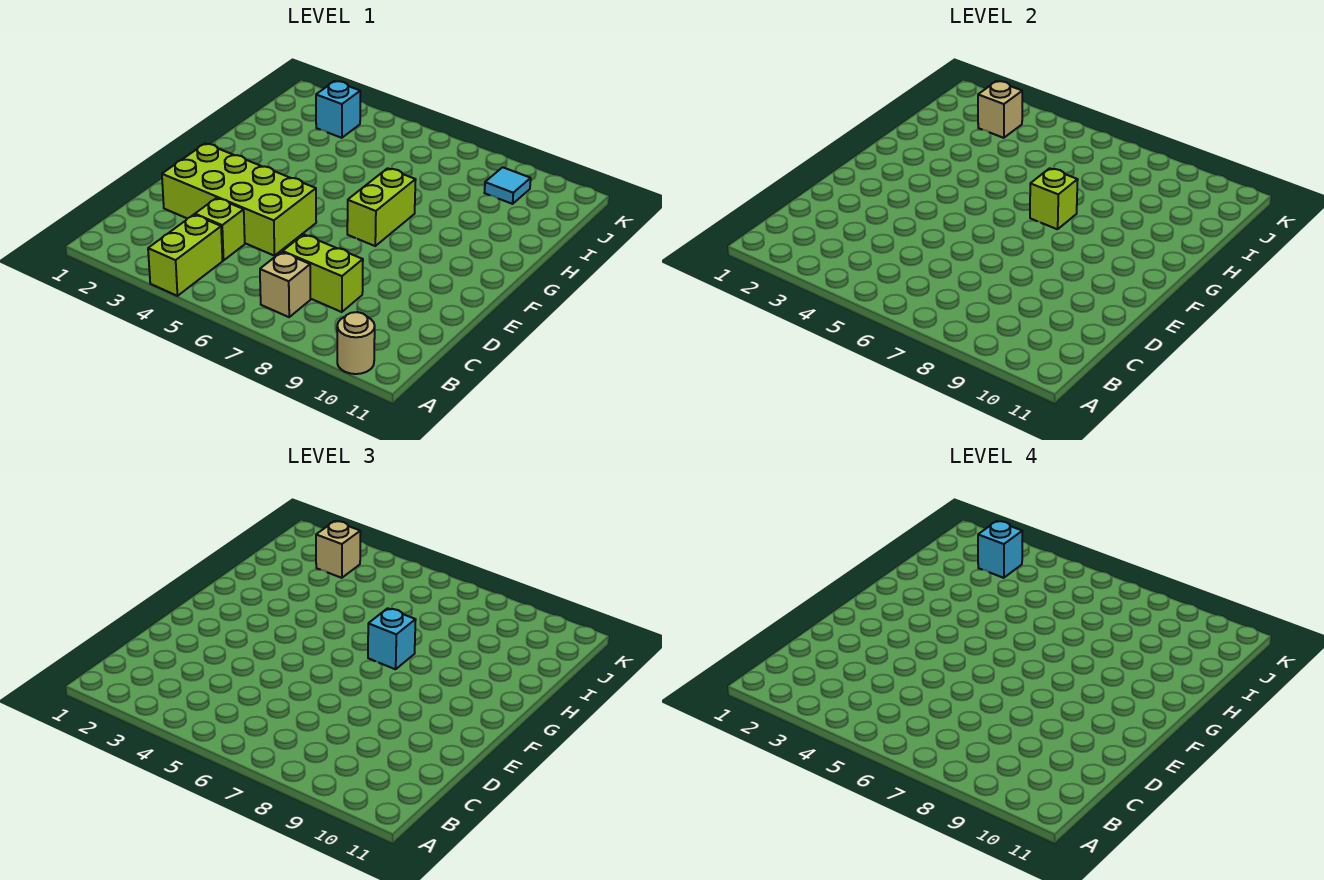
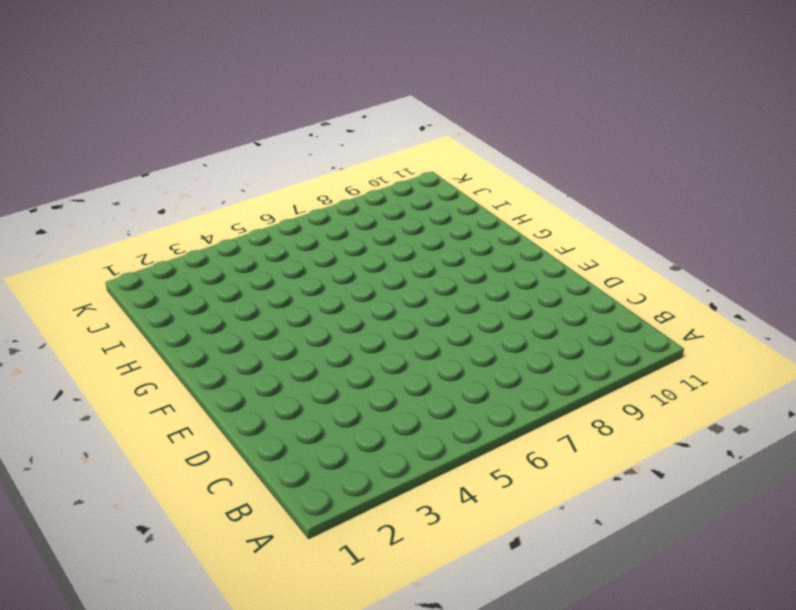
none -> lime brick A4:B4 level 1
none -> tan round brick A10 level 1
none -> tan brick B7 level 1

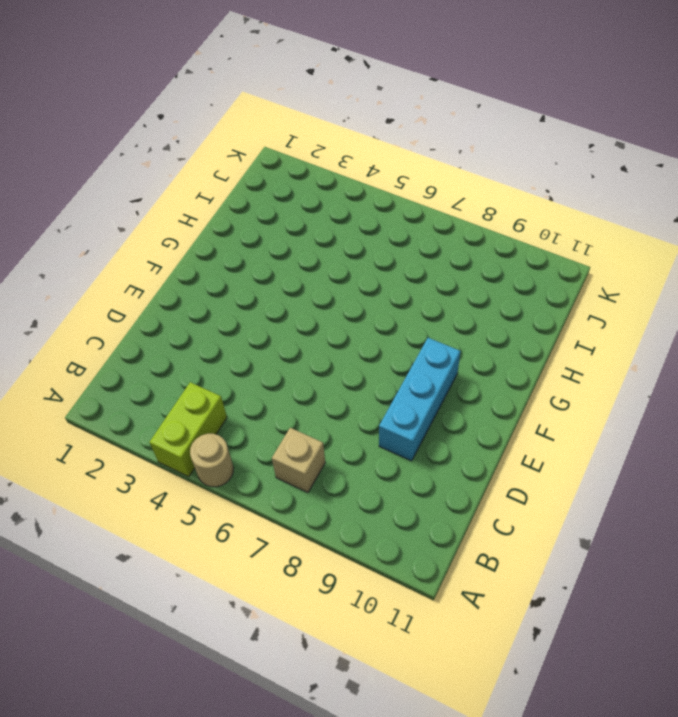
tan round brick A5 level 1 -> tan round brick A10 level 1
cyan brick D9:F9 level 1 -> none
none -> lime brick C4 level 1
none -> lime brick C7:C8 level 1
none -> lime brick D2:E5 level 1

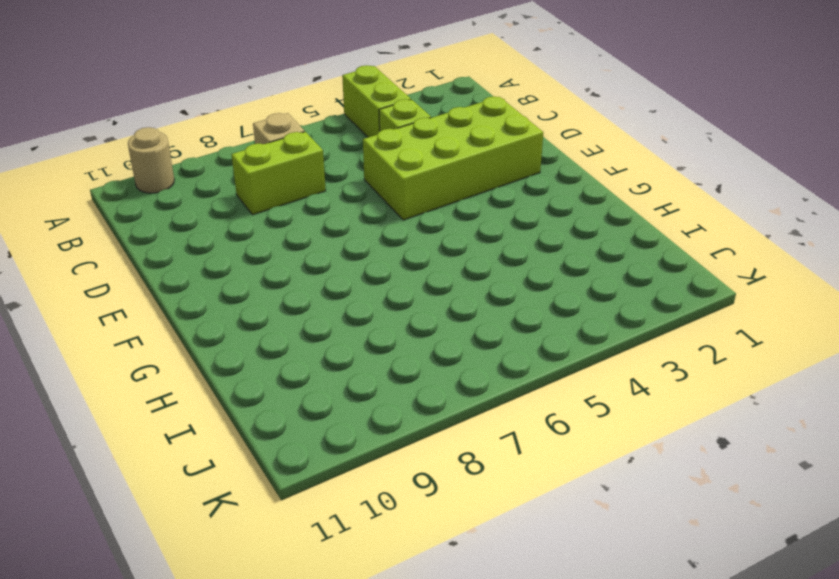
none -> lime brick F7:G7 level 1
none -> cyan brick J3 level 1
none -> cyan tile J9 level 1

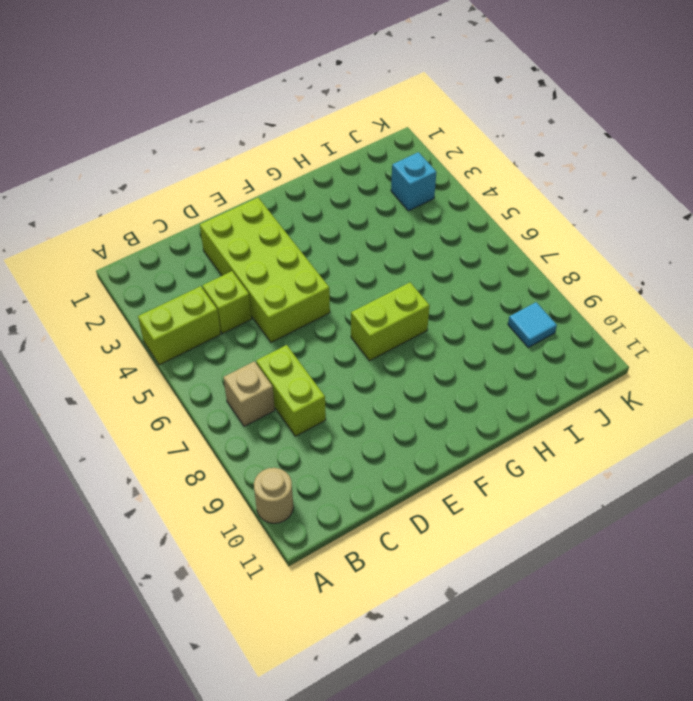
none -> lime brick G7 level 2
none -> tan brick J3 level 2
none -> cyan brick G7 level 3

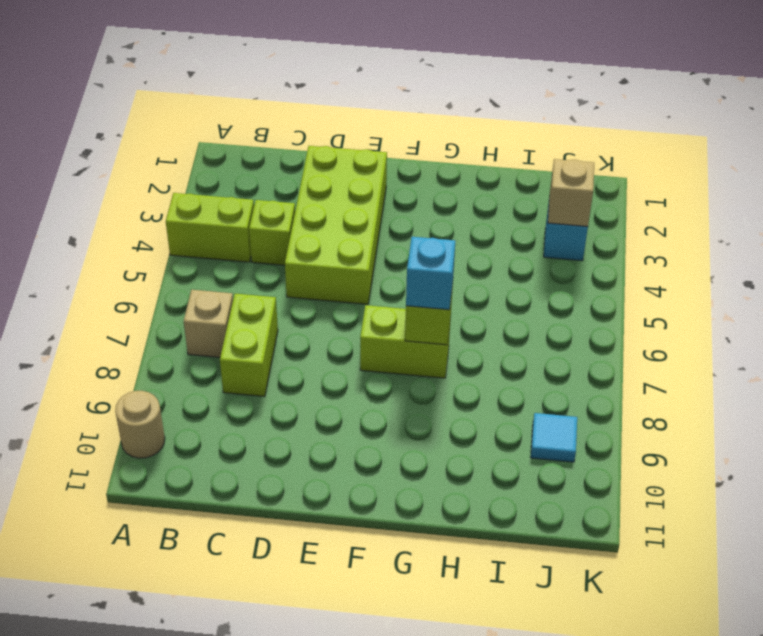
none -> tan brick J3 level 3
none -> cyan brick J3 level 4

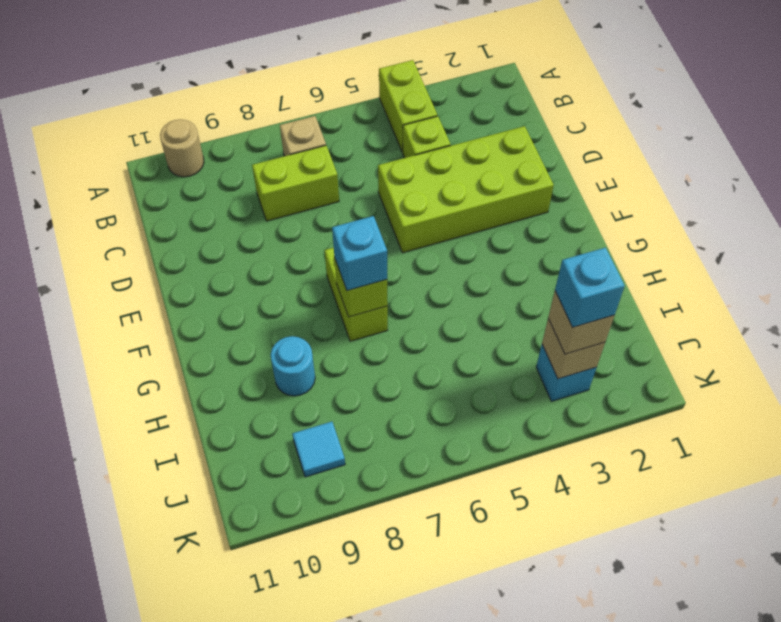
cyan round brick H9 level 1 -> none

